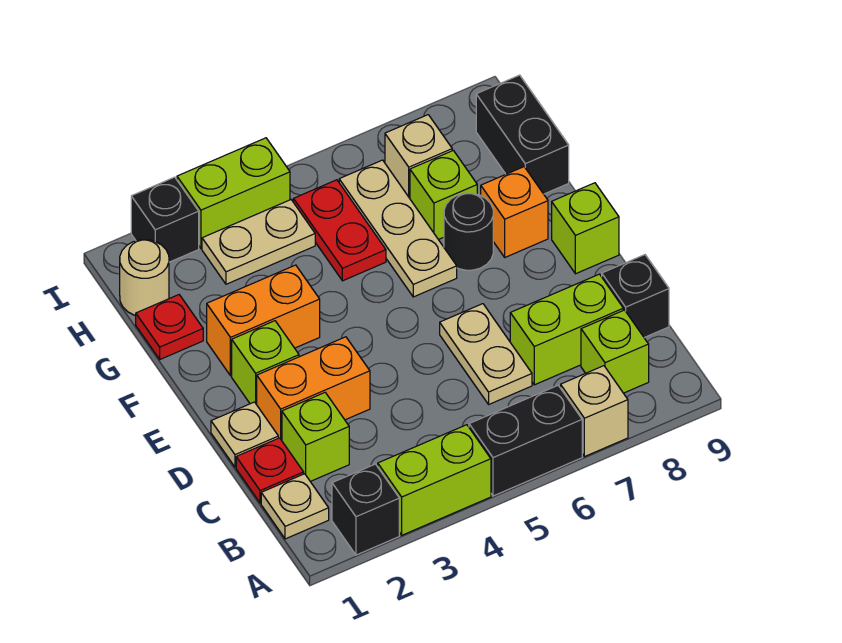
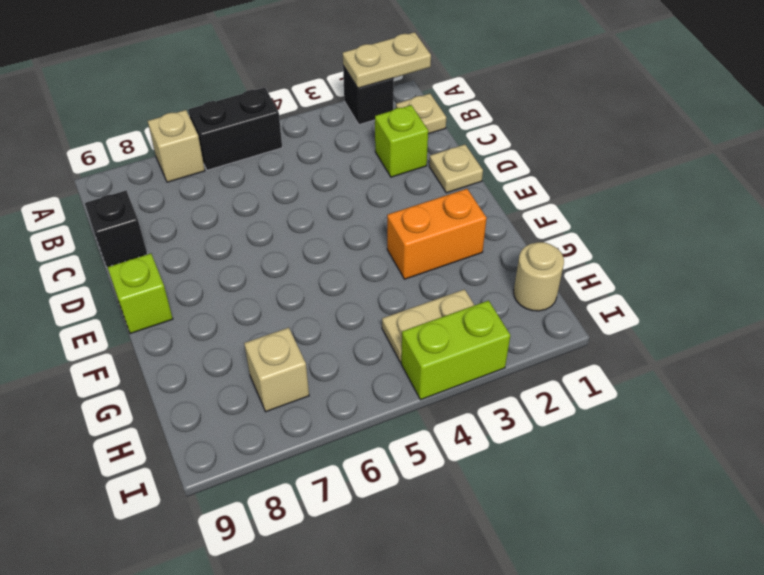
tan plate A1:A2 level 2 -> tan plate C6:D6 level 1
none -> lime brick A3:A4 level 1
none -> lime brick B8 level 1
none -> red plate C1 level 1

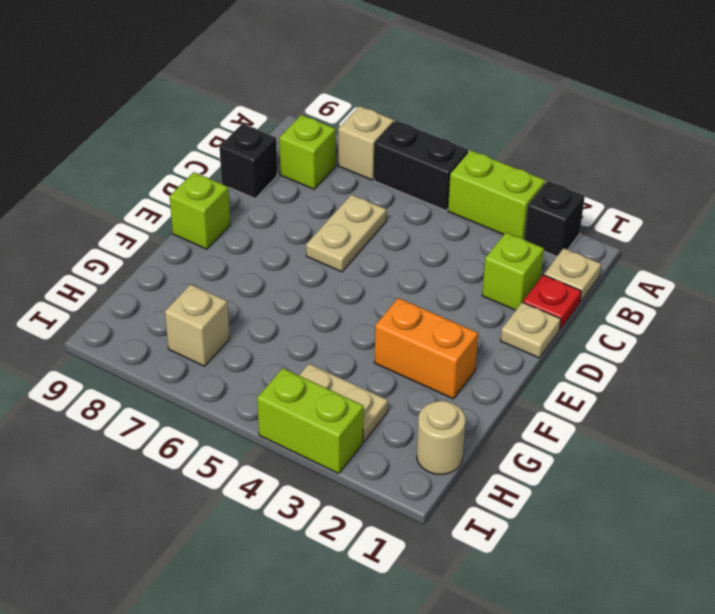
none -> lime brick C7:C8 level 1
none -> orange brick D2:D3 level 1
none -> lime brick E2 level 1

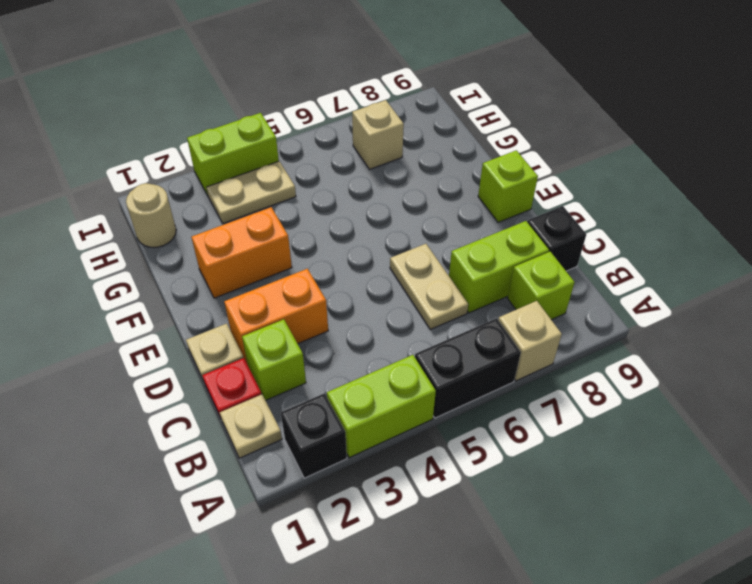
none -> lime brick E2 level 1
none -> tan plate F6:H6 level 1
none -> black round brick F7 level 1

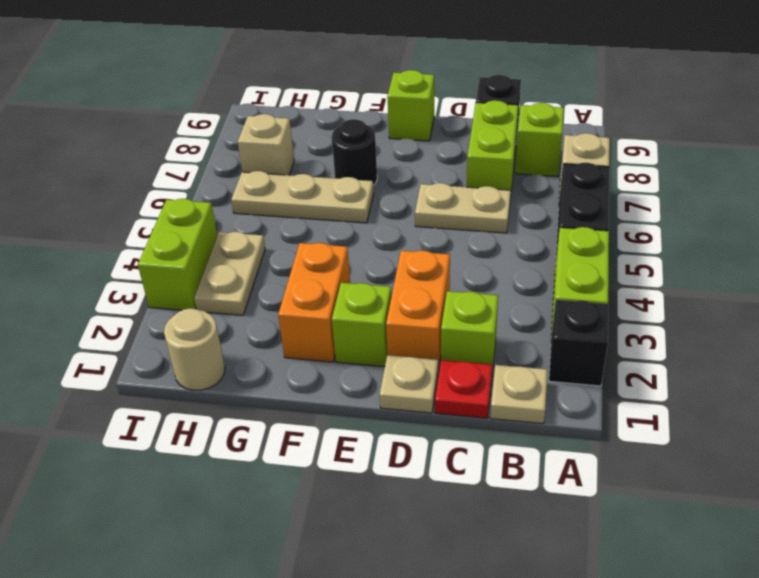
none -> orange brick F8 level 1
none -> red plate G1 level 1
none -> red plate G5:H5 level 1

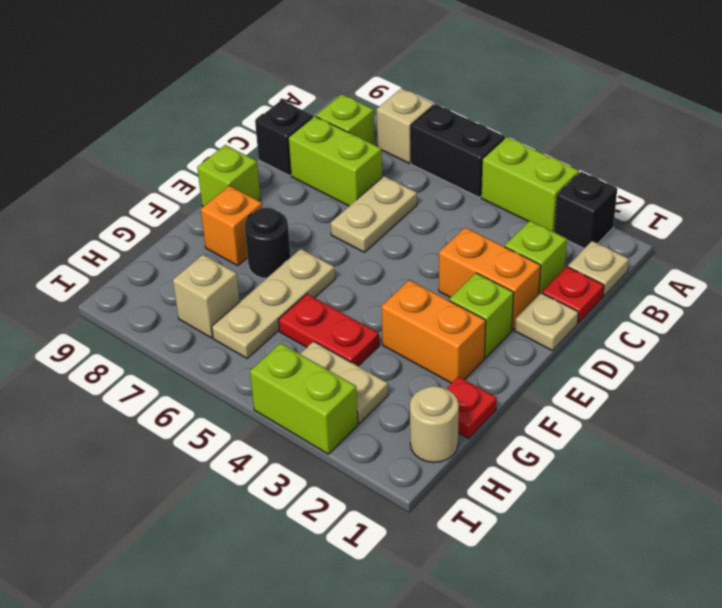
red plate G4:G5 level 1 -> red plate G5:H5 level 1
none -> lime brick G7 level 1
none -> black brick G9:H9 level 1
none -> black brick I2 level 1

